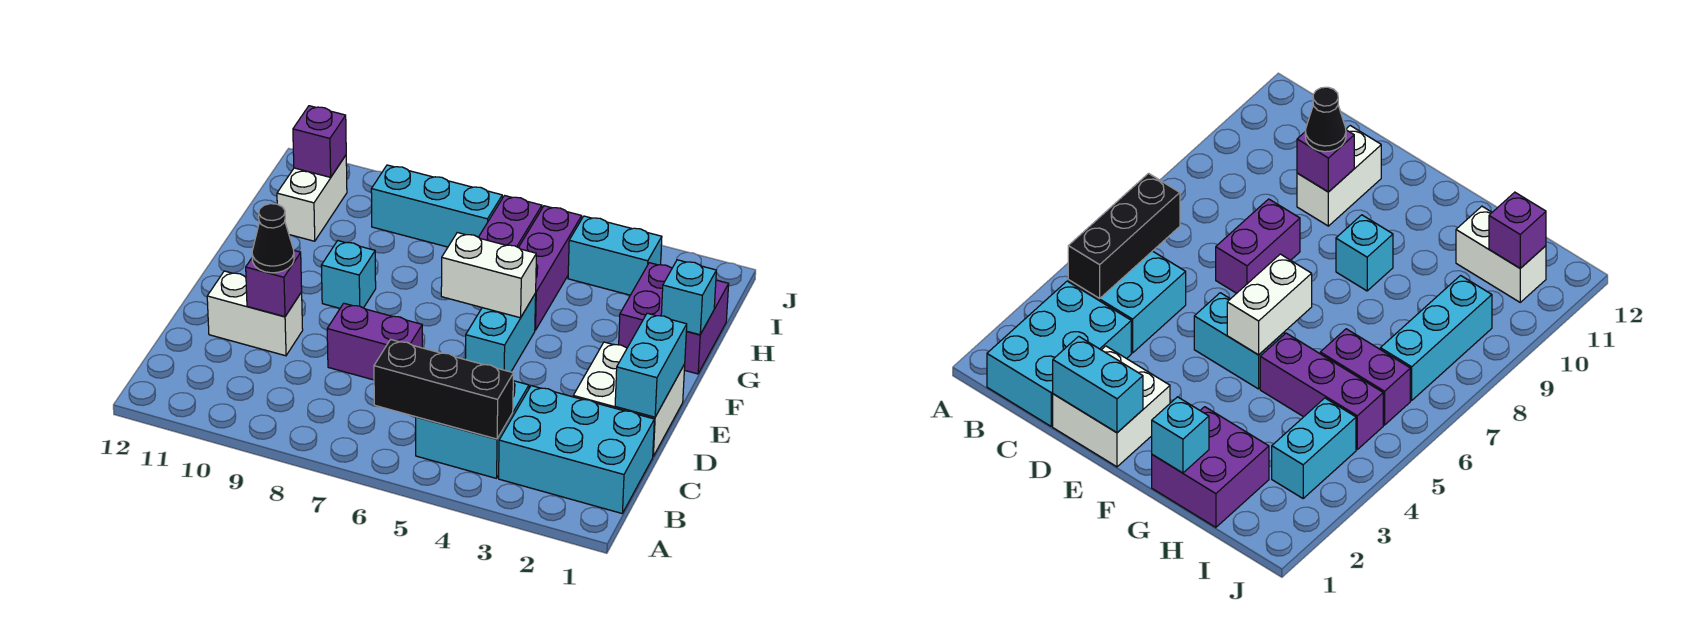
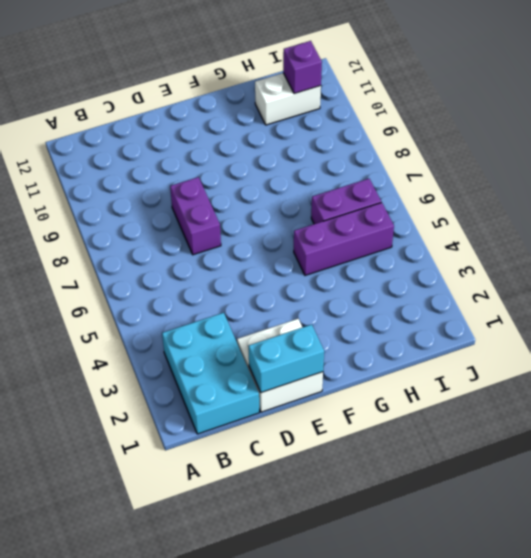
none -> cyan brick B4:C5 level 1
none -> white brick D10:D11 level 1
none -> cyan brick E5:F5 level 1

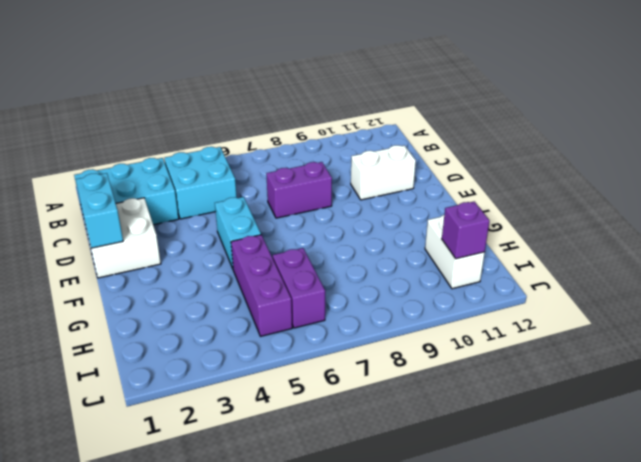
none -> cyan brick F9 level 1
none -> purple brick G1:H2 level 1
none -> cyan brick I3:I4 level 1

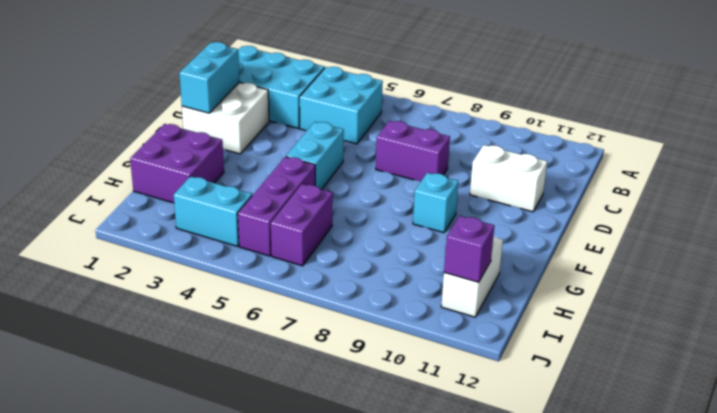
none -> cyan brick I7:I9 level 1
none -> black brick B4:B6 level 2
none -> purple brick D10 level 2

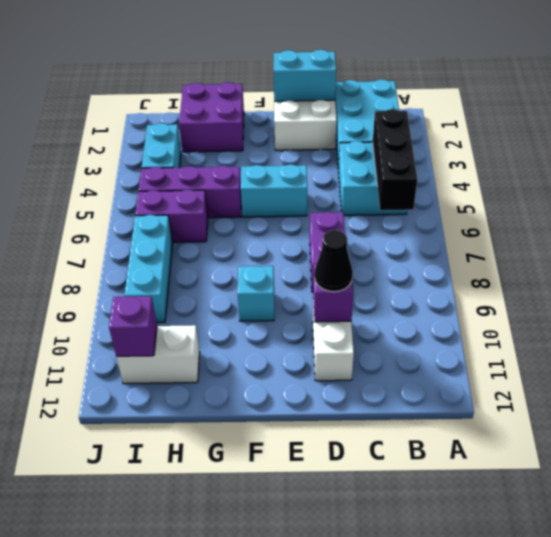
none -> white brick F5:F6 level 2
none -> cyan brick G1 level 2

